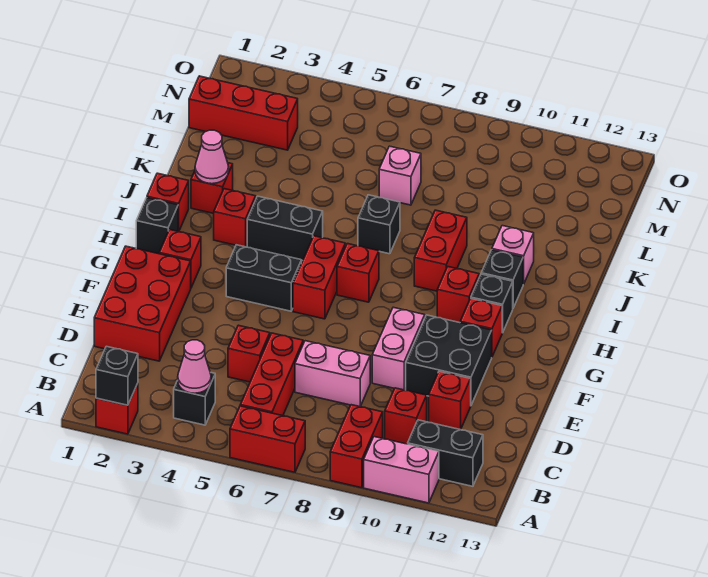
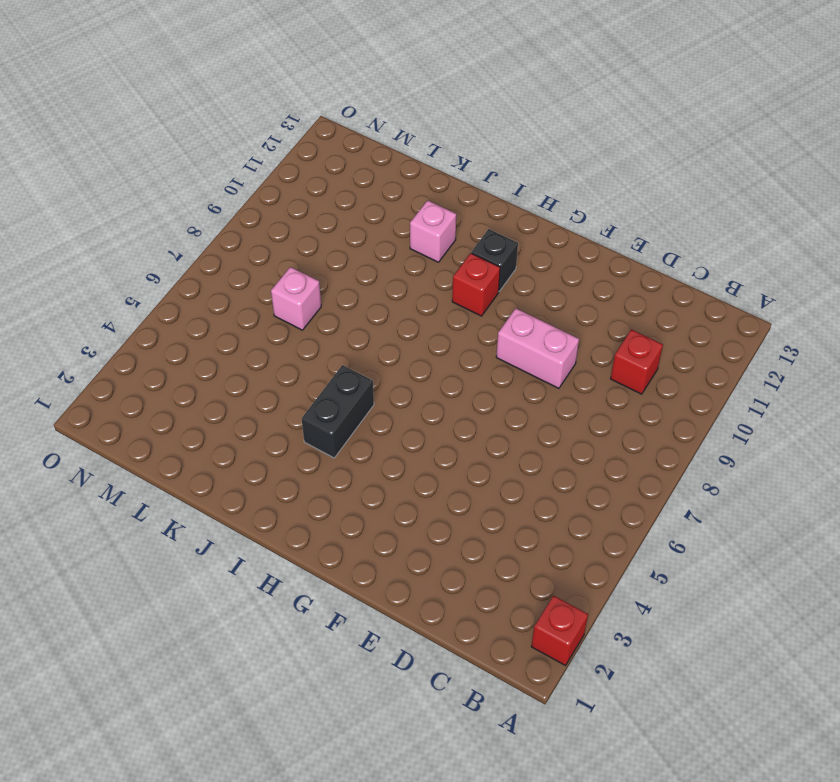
none -> red brick A6:A7 level 1
none -> red brick A9:B9 level 1
none -> pink brick A10:A11 level 1
none -> black brick B4 level 1

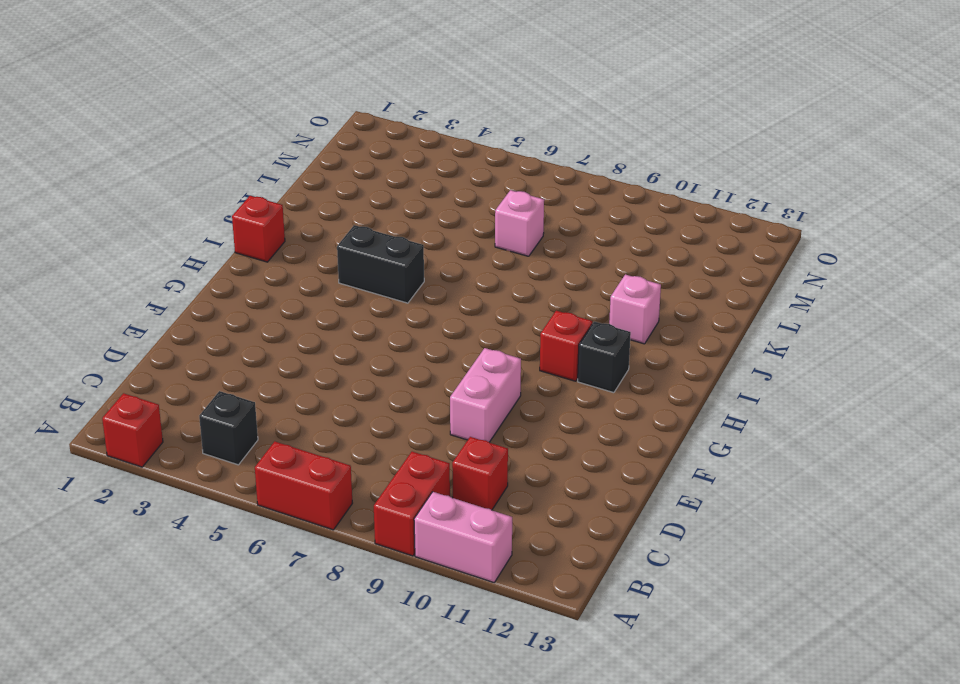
none -> red brick B6:D6 level 1
none -> black brick B11:B12 level 1
none -> red brick D1:F2 level 1
none -> red brick D5 level 1

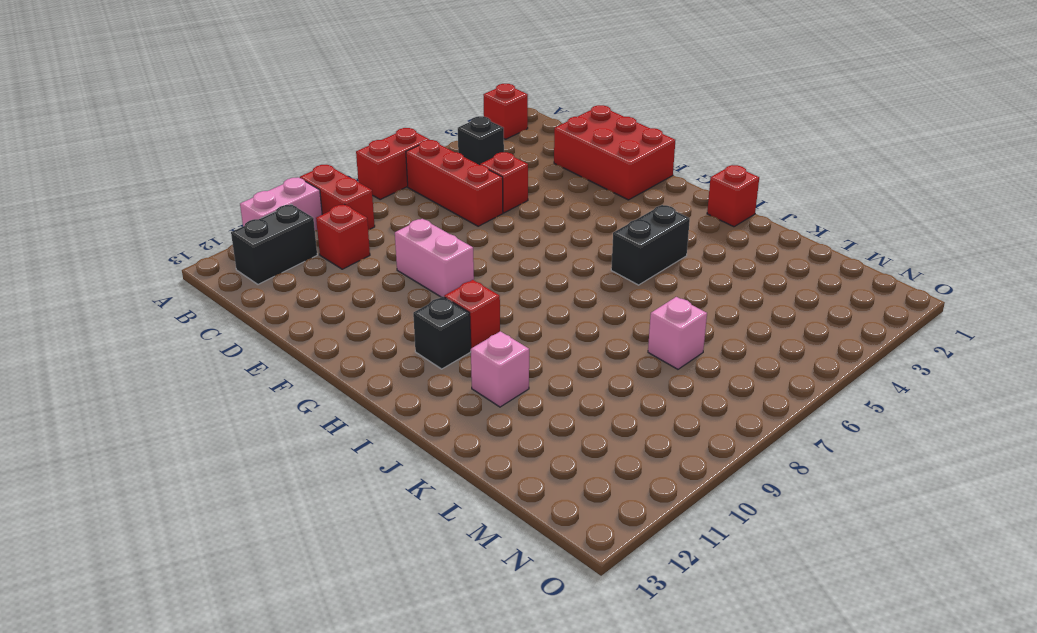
none -> pink brick D7:D8 level 1
none -> red brick D11 level 1
none -> black brick E10:F11 level 1
none -> red brick G2 level 1

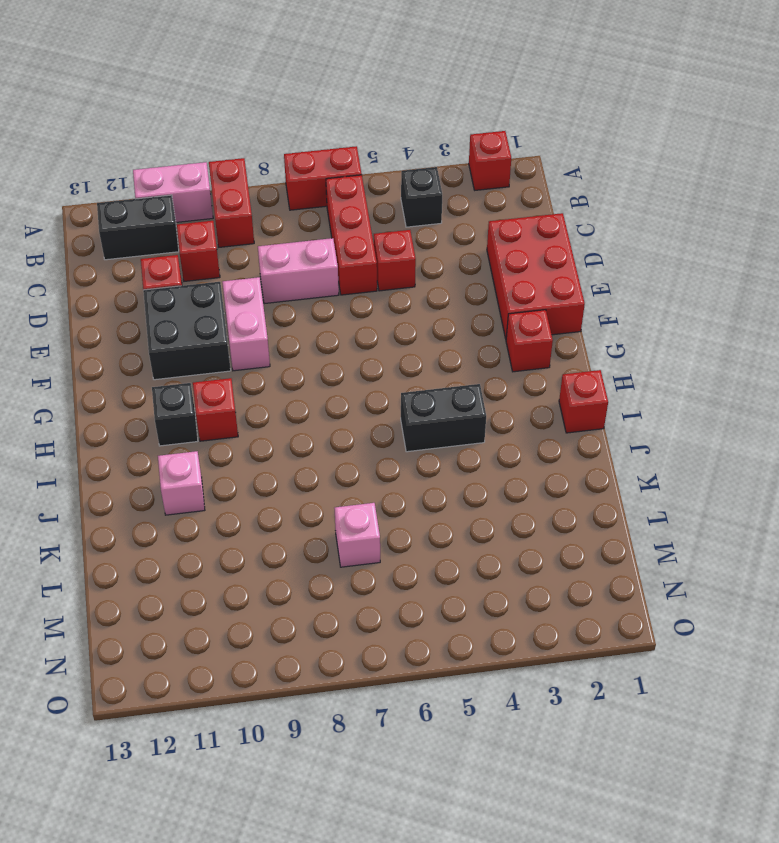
none -> black brick G4:G5 level 1
none -> red brick G6:H6 level 1
none -> red brick G11 level 1
none -> black brick H1 level 1

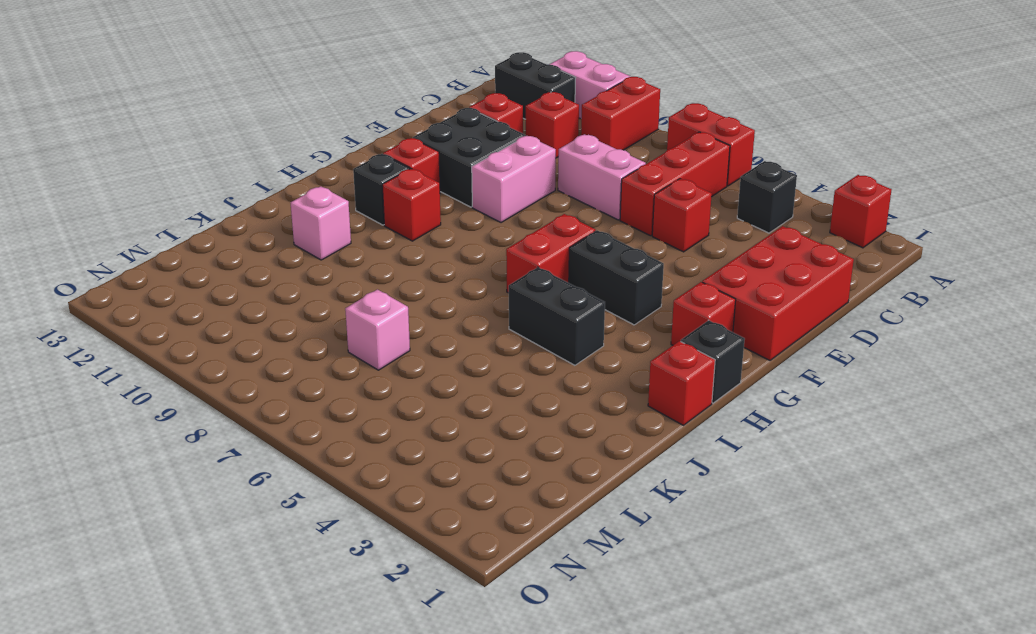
none -> red brick H7 level 1
none -> red brick I3 level 1
none -> red brick I9:J9 level 1
none -> black brick I11 level 1

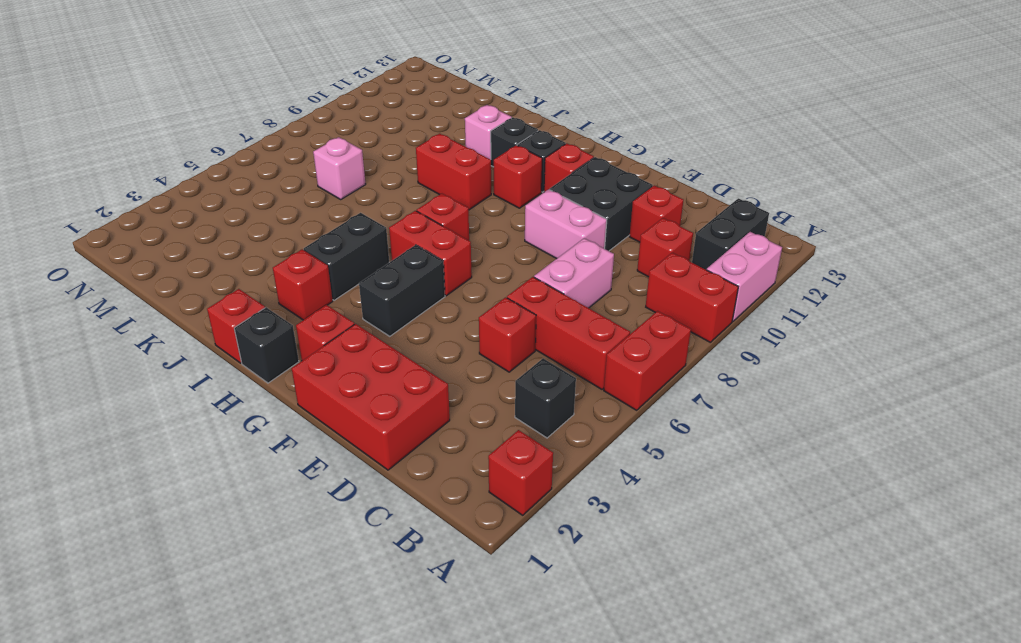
none -> red brick J2 level 1
none -> black brick J7 level 1
none -> red brick M1:M3 level 1
none -> black brick A2 level 2

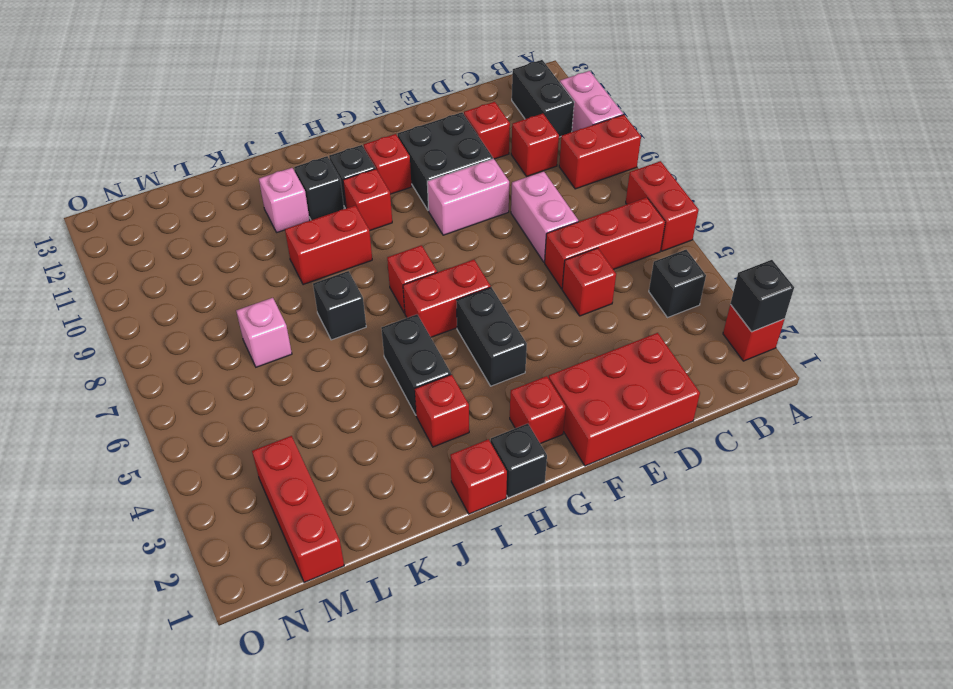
none -> red brick J2 level 1
none -> pink cone B4 level 2
none -> pink cone J2 level 2

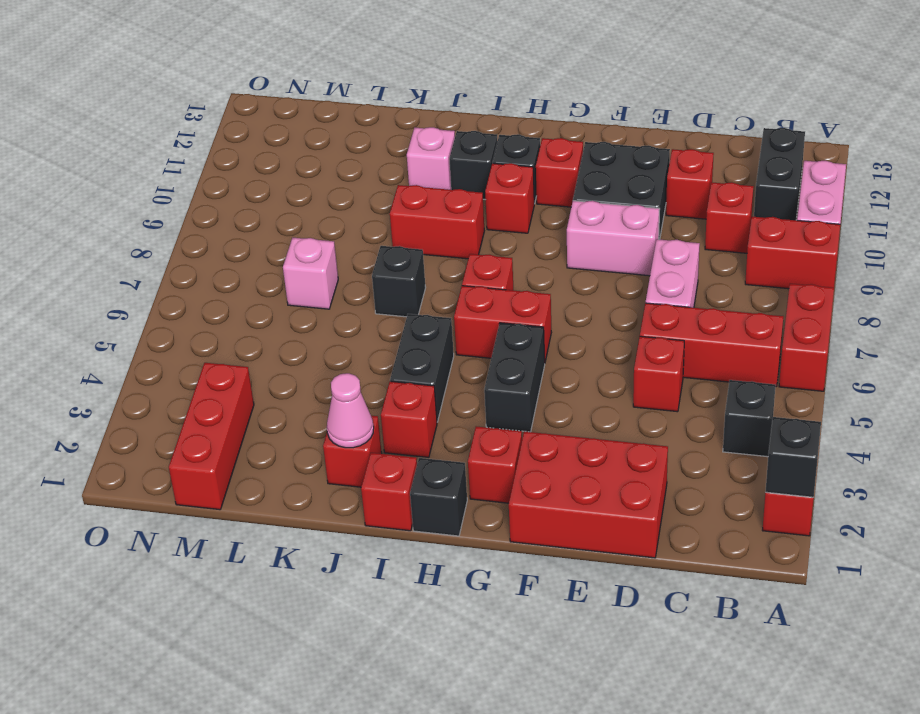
none -> pink cone B4 level 2

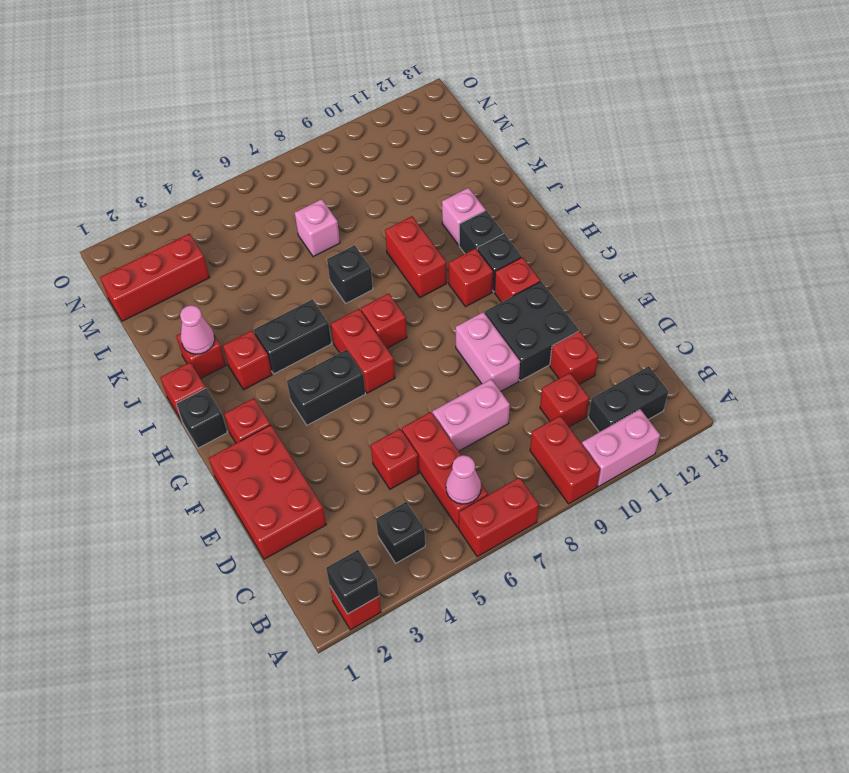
pink cone B6 level 2 -> pink cone B4 level 2

